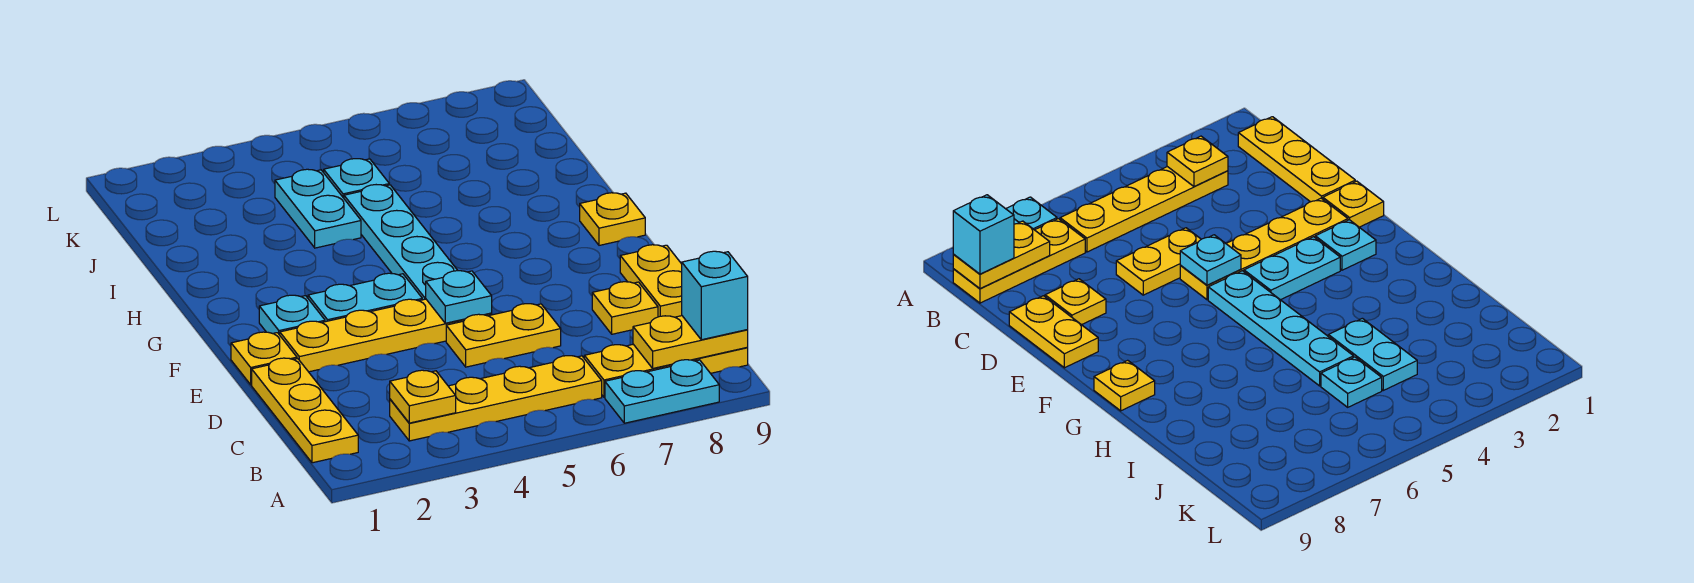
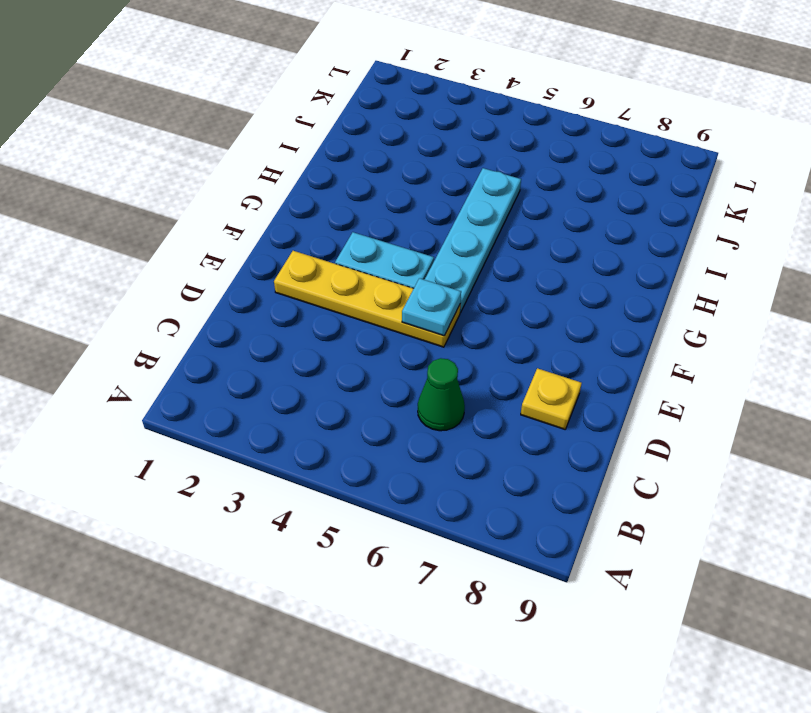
green cone C6 level 1 -> none
none -> cyan plate A7:A8 level 1
none -> yellow plate B1:D1 level 1
none -> yellow plate B3:B6 level 1

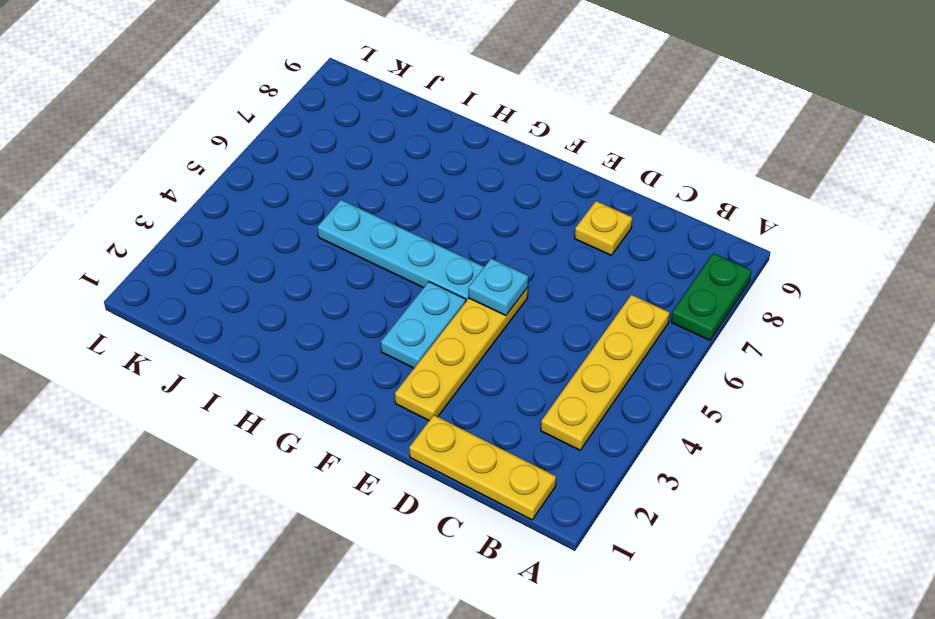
green plate A7:A8 level 1 -> cyan plate A7:A8 level 1
none -> yellow plate B7:B9 level 1
none -> yellow plate D5:D6 level 1
none -> yellow plate D9:E9 level 1

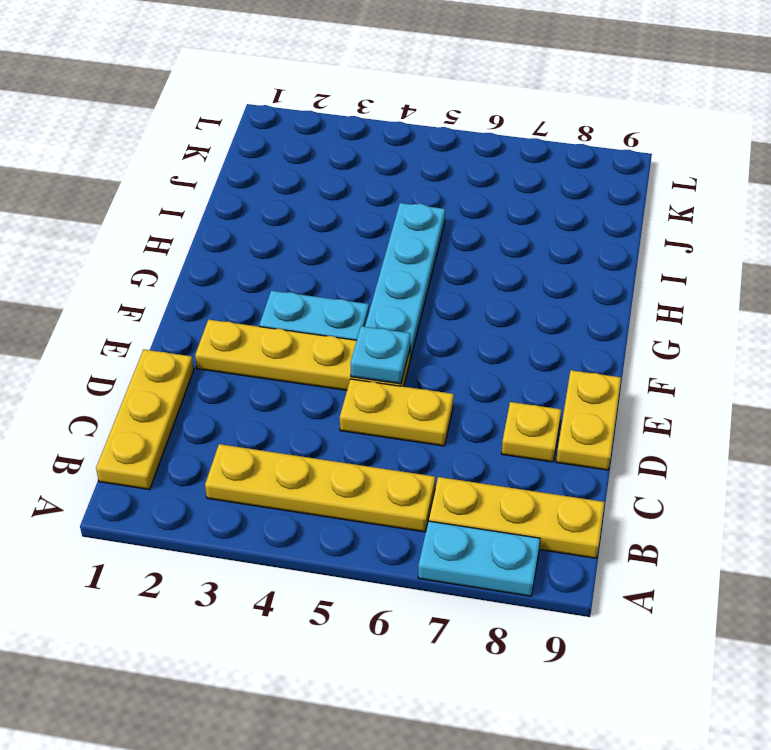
none -> yellow plate E1 level 1
none -> cyan plate F2 level 1
none -> yellow plate G9 level 1

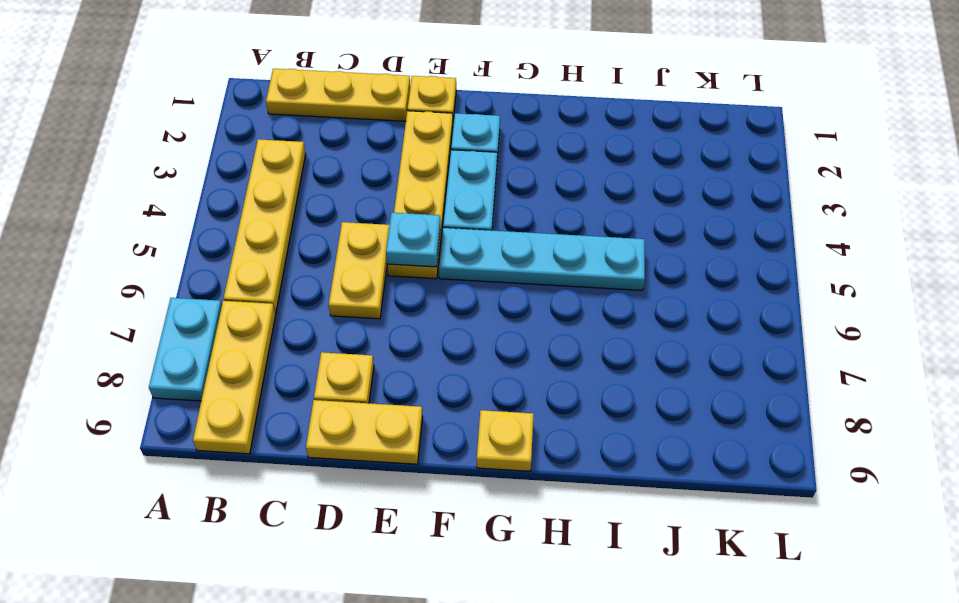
none -> cyan plate I4:J4 level 1
none -> cyan plate J5 level 1
none -> yellow plate B3 level 2

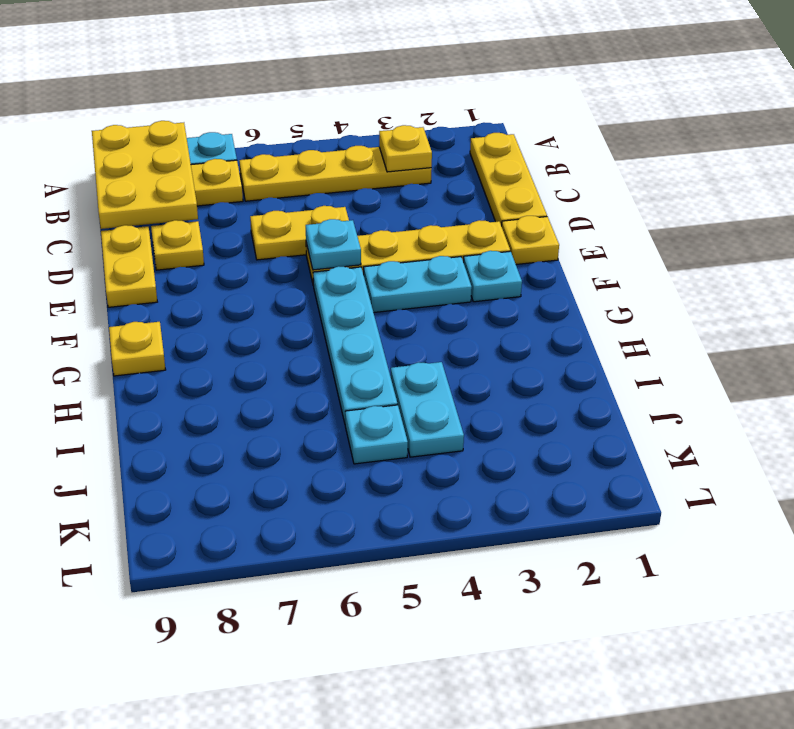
yellow plate A8:C9 level 2 -> yellow plate B8:B9 level 2
none -> cyan brick B9 level 3

